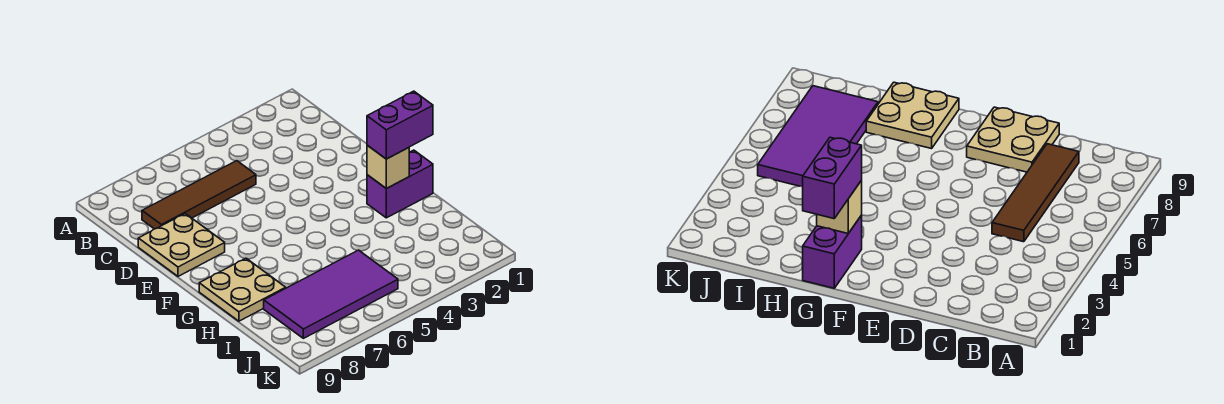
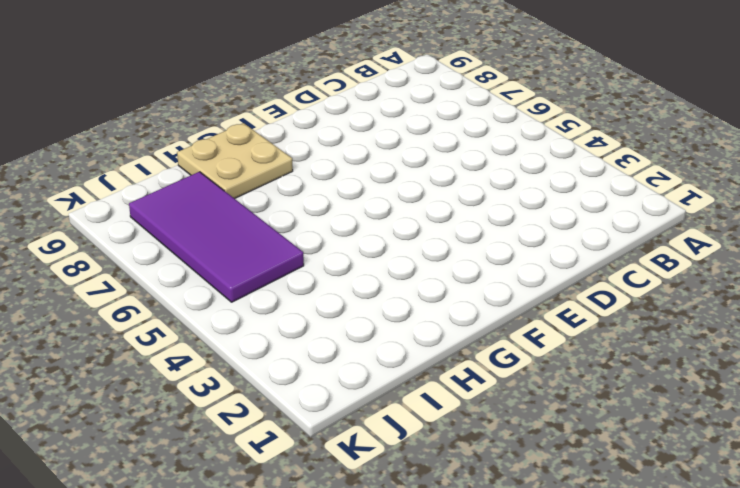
none -> brown tile C5:C8 level 1
none -> tan plate D8:E9 level 1

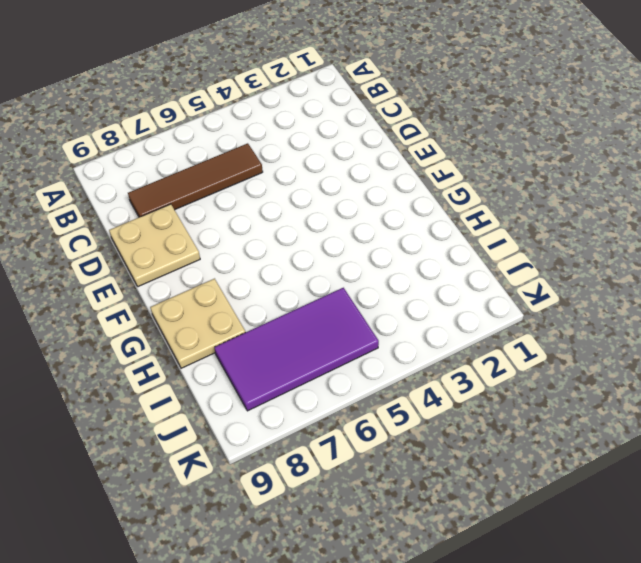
none -> purple brick G1:G2 level 1
none -> tan brick G2 level 2

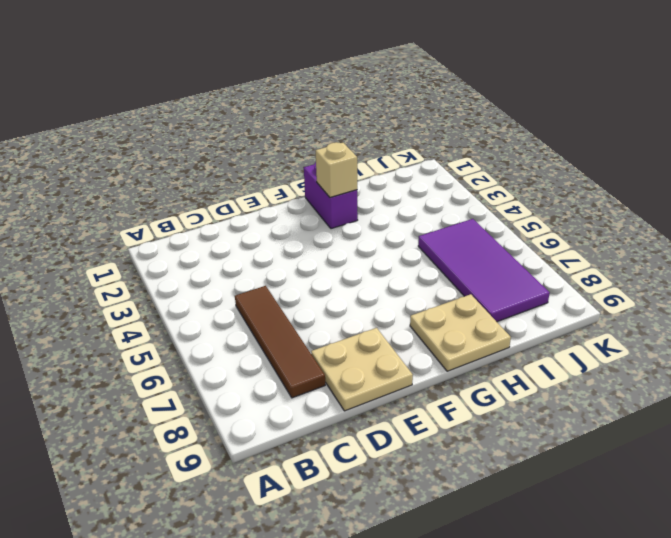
none -> purple brick G1:G2 level 3

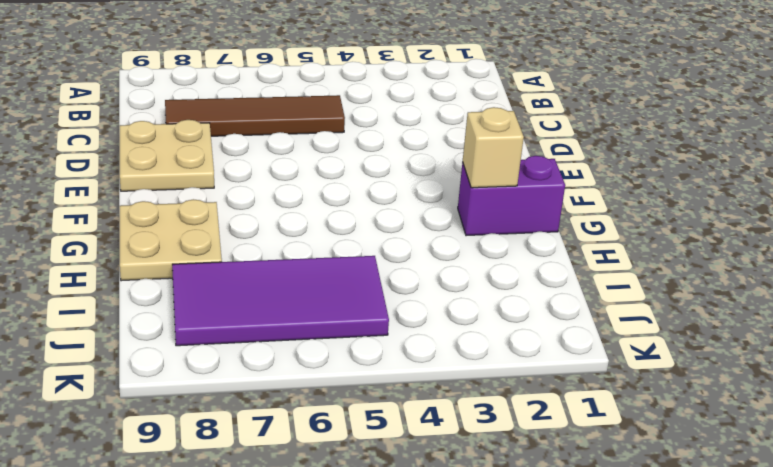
none -> purple brick G1:G2 level 3

